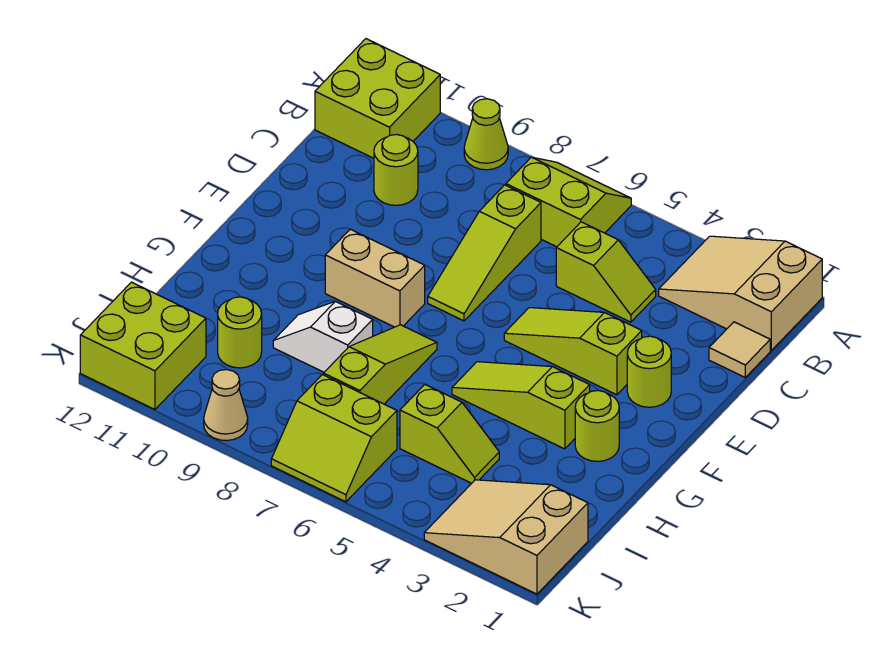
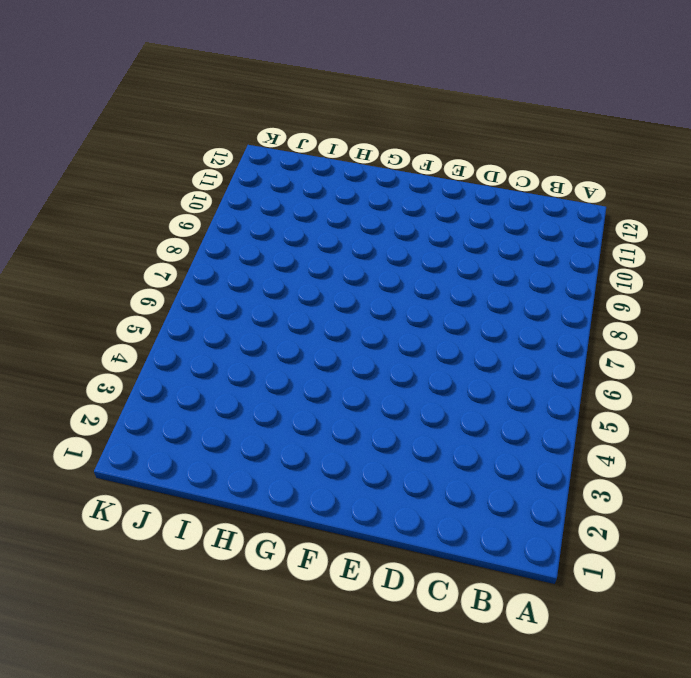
none -> tan slope A1:B3 level 1 top 1
none -> lime slope A6:B7 level 1 top B
none -> lime cone A9 level 1

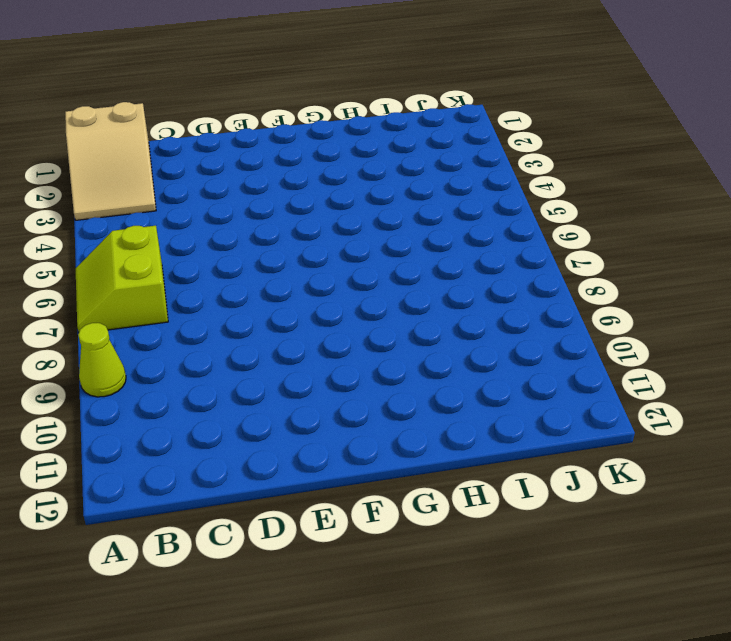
none -> lime brick A11:B12 level 1
none -> tan tile C1 level 1
none -> lime slope C4:C5 level 1 top 5

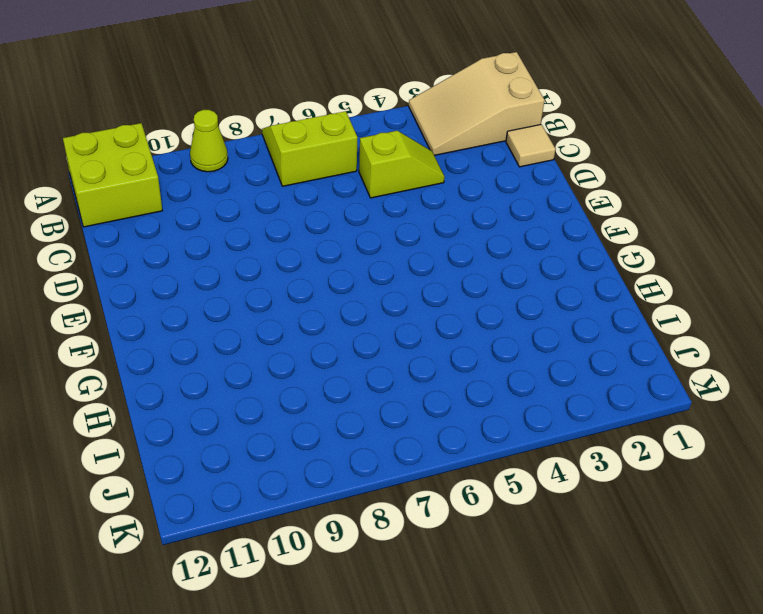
none -> lime slope C7:E7 level 1 top C
none -> lime round brick C10 level 1
none -> lime round brick E2 level 1

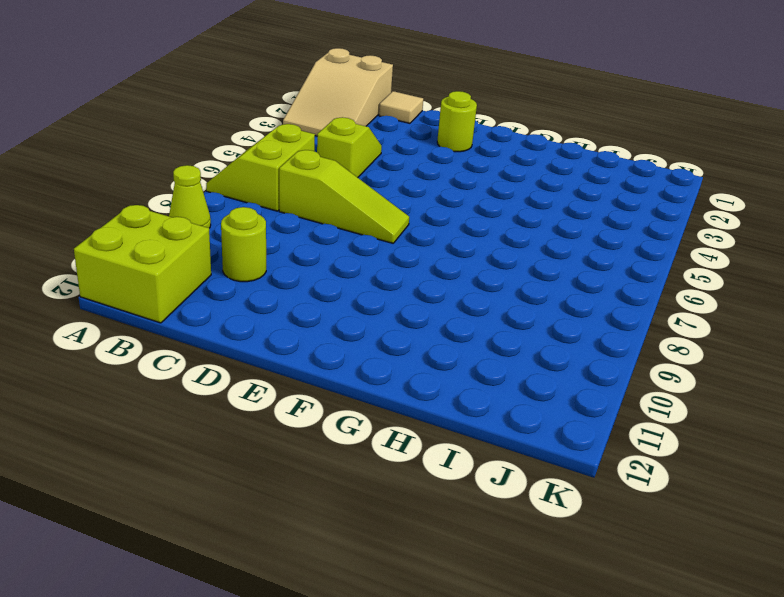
none -> lime slope E3:E5 level 1 top 3
none -> tan brick F8:F9 level 1
none -> lime round brick G2 level 1

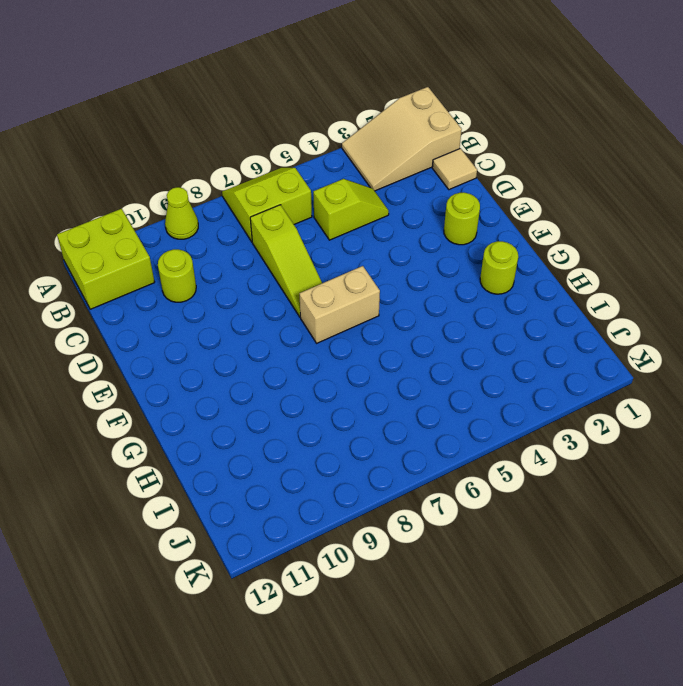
tan brick F6:F7 level 1 -> tan brick F8:F9 level 1
none -> lime slope E3:E5 level 1 top 3
none -> lime slope G3:G5 level 1 top 3
none -> lime slope G7:I7 level 1 top I

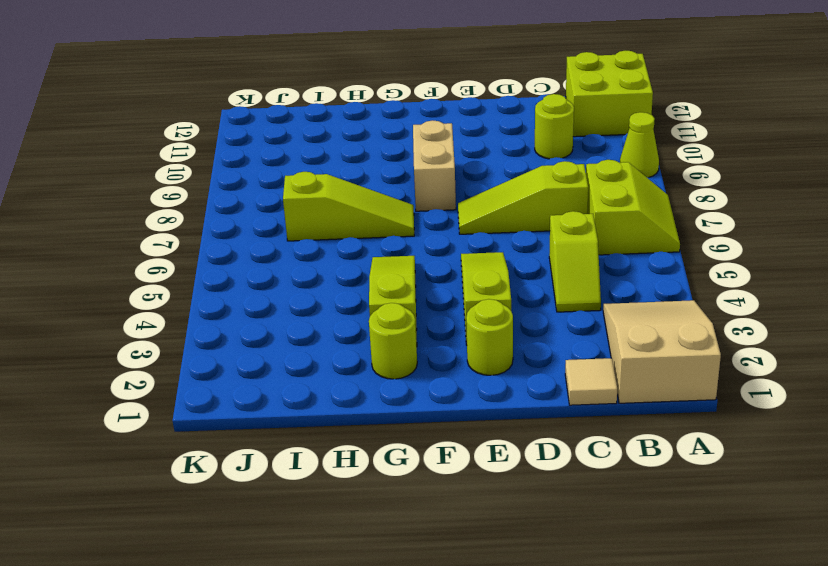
none -> white slope H8:H9 level 1 top 8
none -> lime slope I4:I5 level 1 top 5
none -> lime round brick I10 level 1

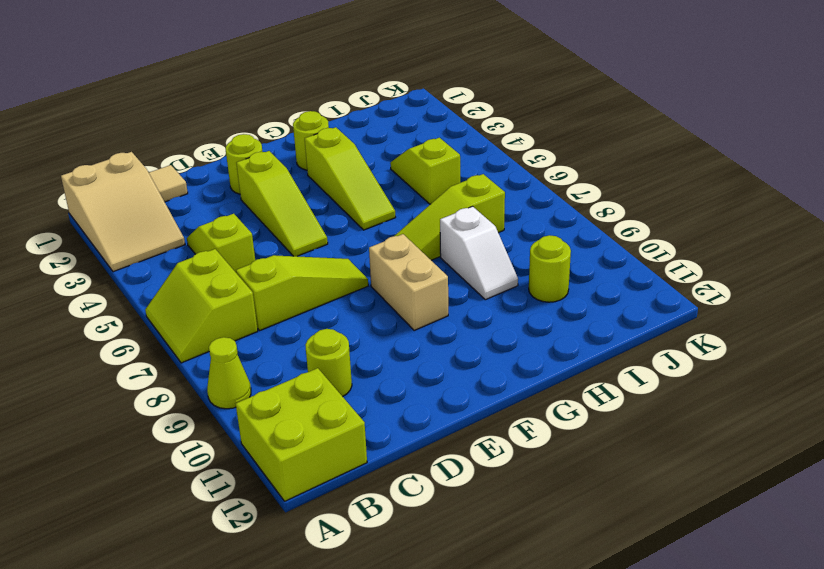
none -> tan slope J1:K3 level 1 top 1
none -> lime slope J6:K7 level 1 top J
none -> lime brick J11:K12 level 1

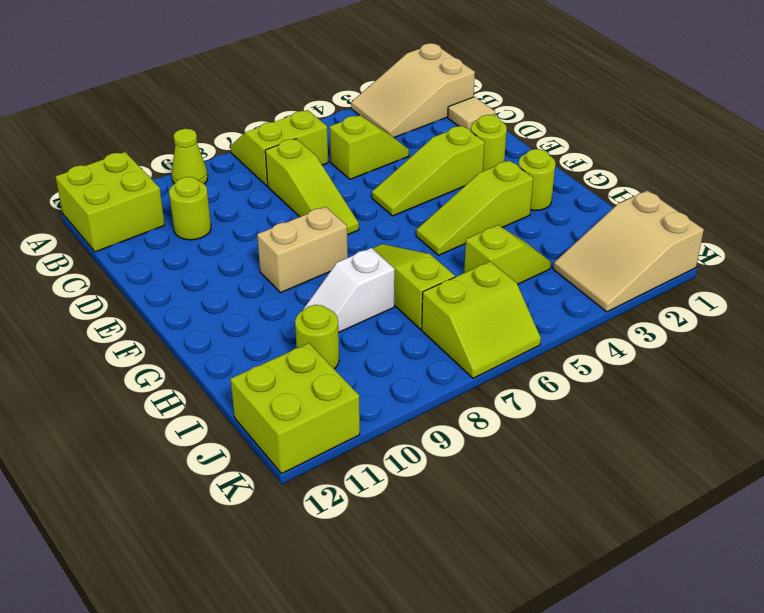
none -> tan cone K9 level 1

